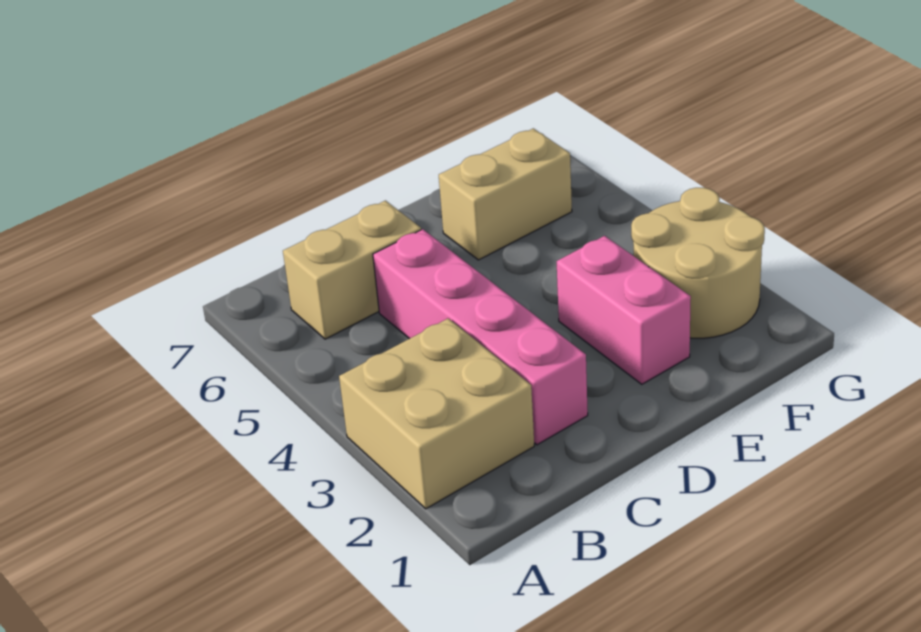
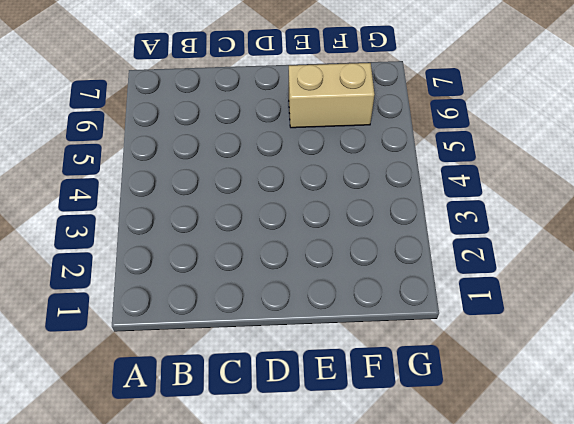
none -> tan brick A2:B3 level 1
none -> tan brick B6:C6 level 1

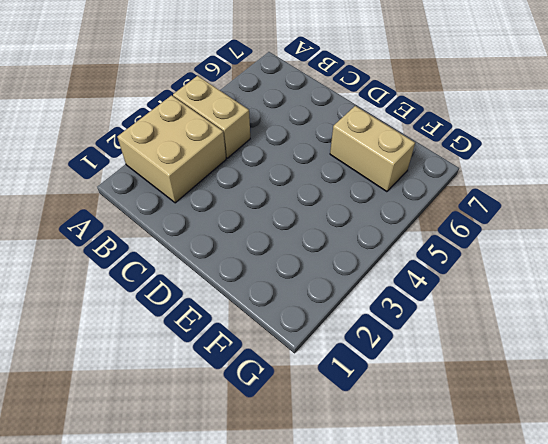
tan brick A4:B4 level 1 -> tan brick B6:C6 level 1
none -> pink brick C2:C5 level 1
none -> pink brick E2:E3 level 1

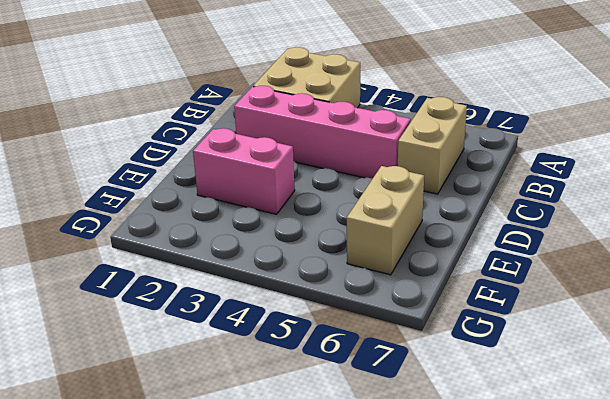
none -> tan round brick F2:G3 level 1

